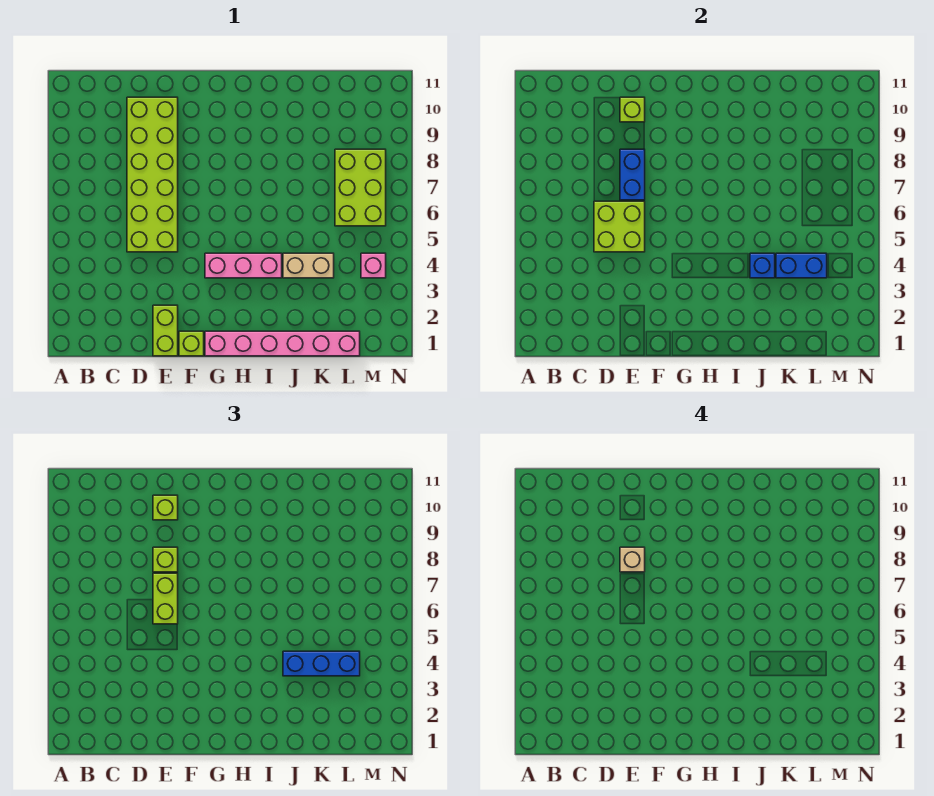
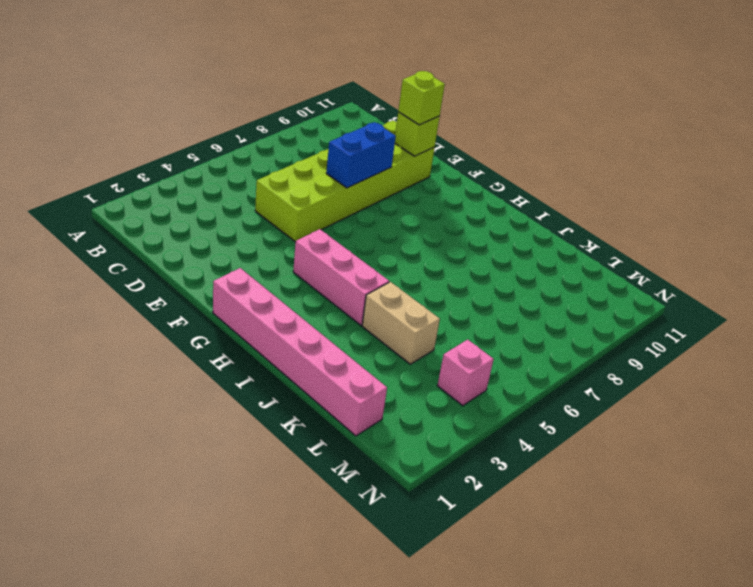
none -> lime brick E1:E2 level 1
none -> lime brick F1 level 1
none -> lime brick L6:M8 level 1

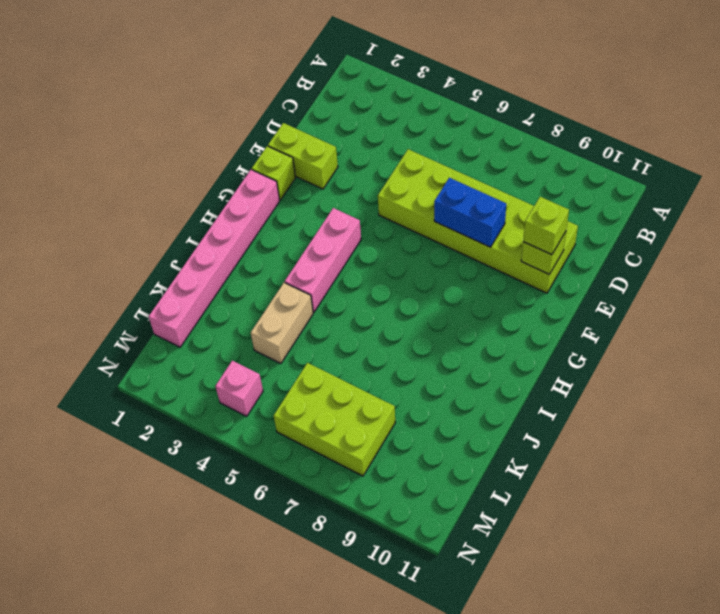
none -> lime brick D5:E6 level 2
none -> blue brick J4 level 2
none -> blue brick K4:L4 level 2

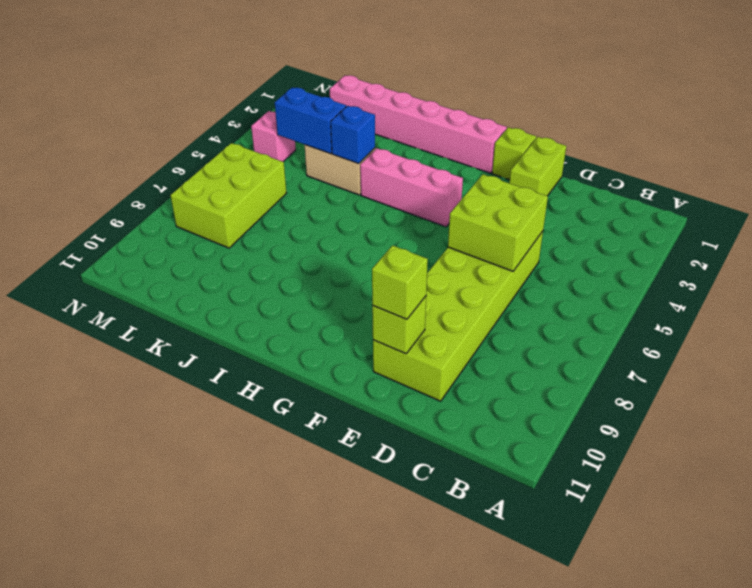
none -> blue brick E7:E8 level 2
none -> lime brick E6:E7 level 3
none -> lime brick E8 level 3

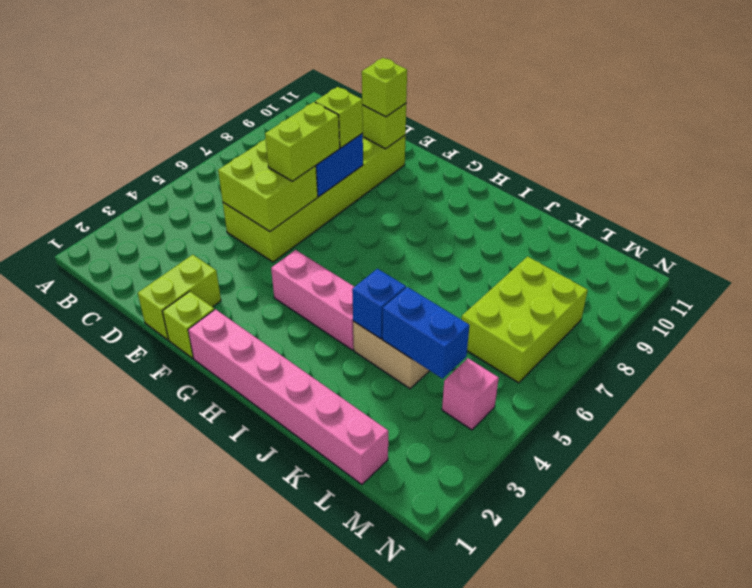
none -> blue brick J4:L4 level 3
none -> tan brick E8 level 4

